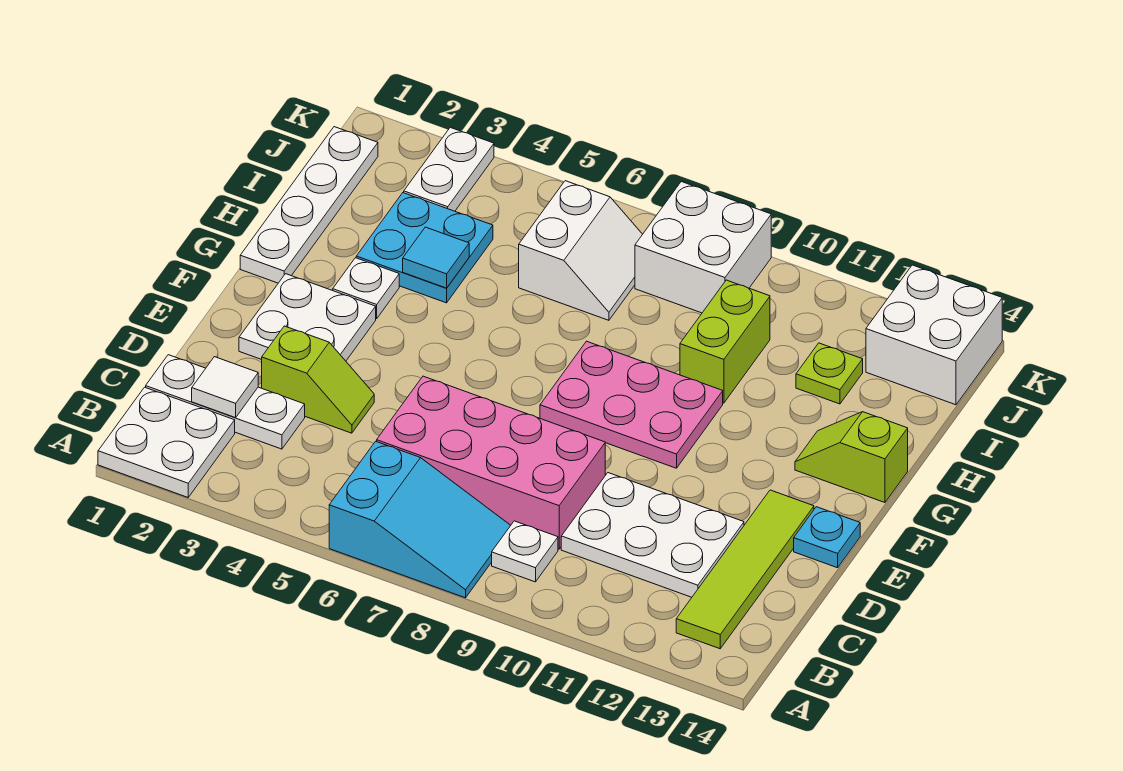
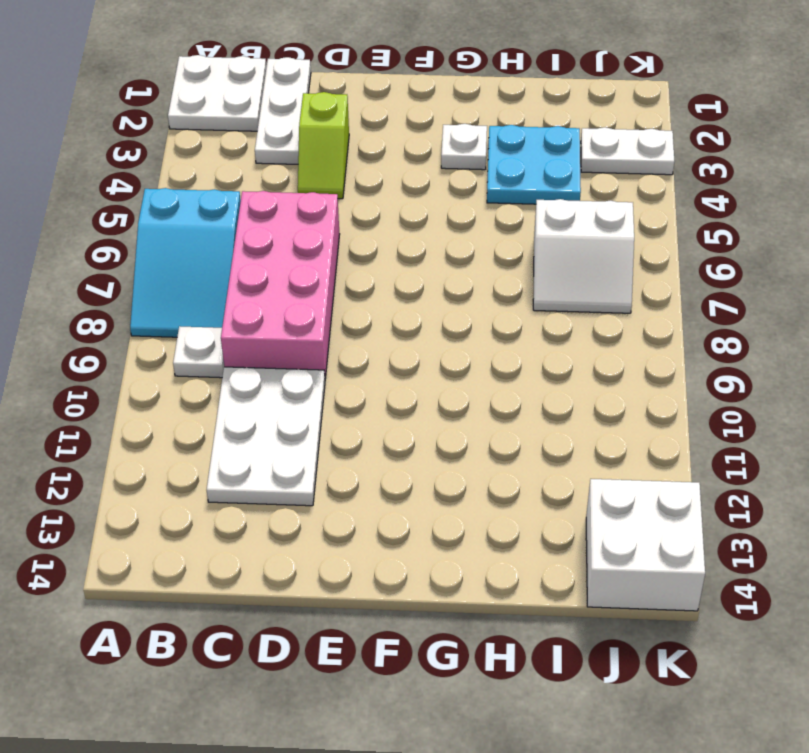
none -> lime tile B13:E13 level 1
none -> white plate E2:F3 level 1
none -> cyan plate E14 level 1

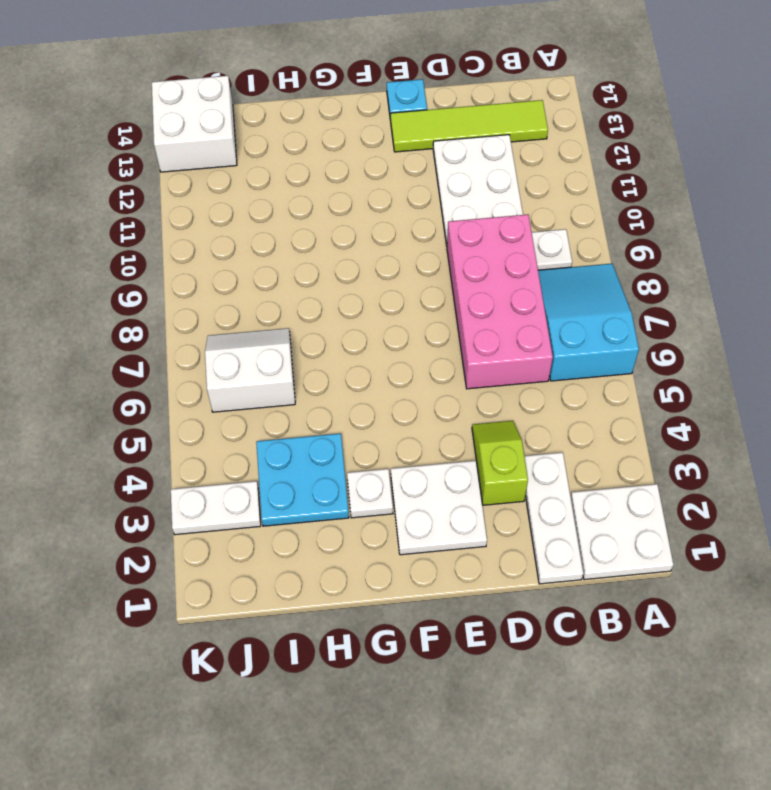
none -> pink plate F8:G10 level 1
none -> white plate G1:J1 level 1
none -> lime slope G13:G14 level 1 top 14

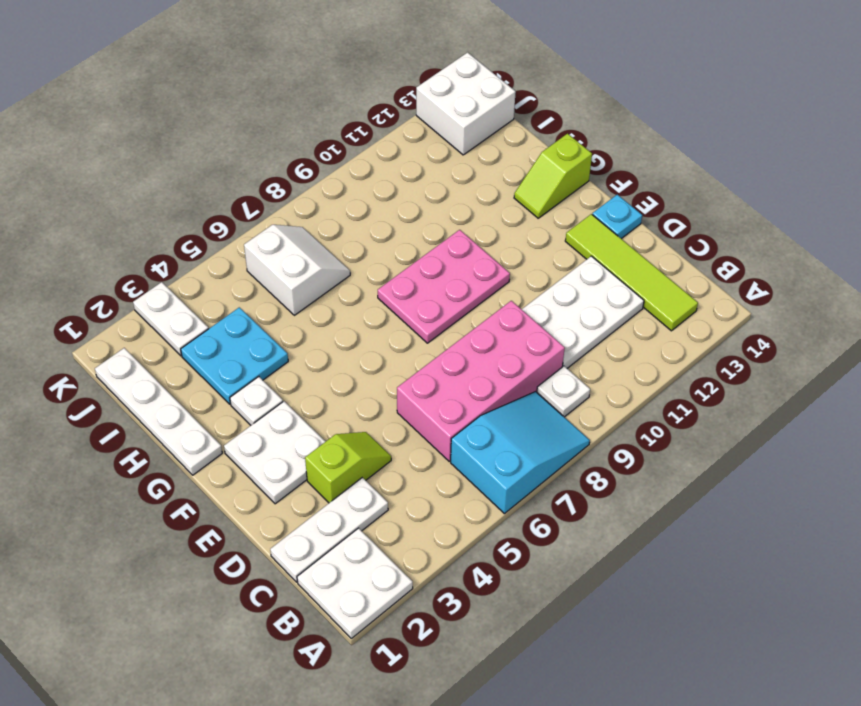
none -> lime brick H10:I10 level 1
none -> lime plate I12 level 1
none -> white brick J8:K9 level 1

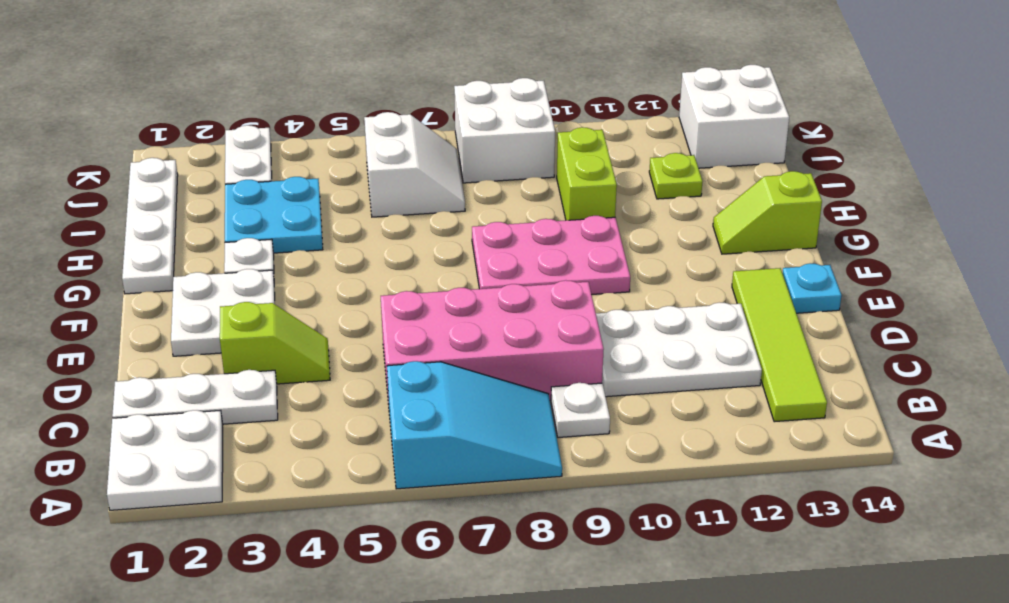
none -> white tile C2 level 2
none -> cyan tile H4 level 2

